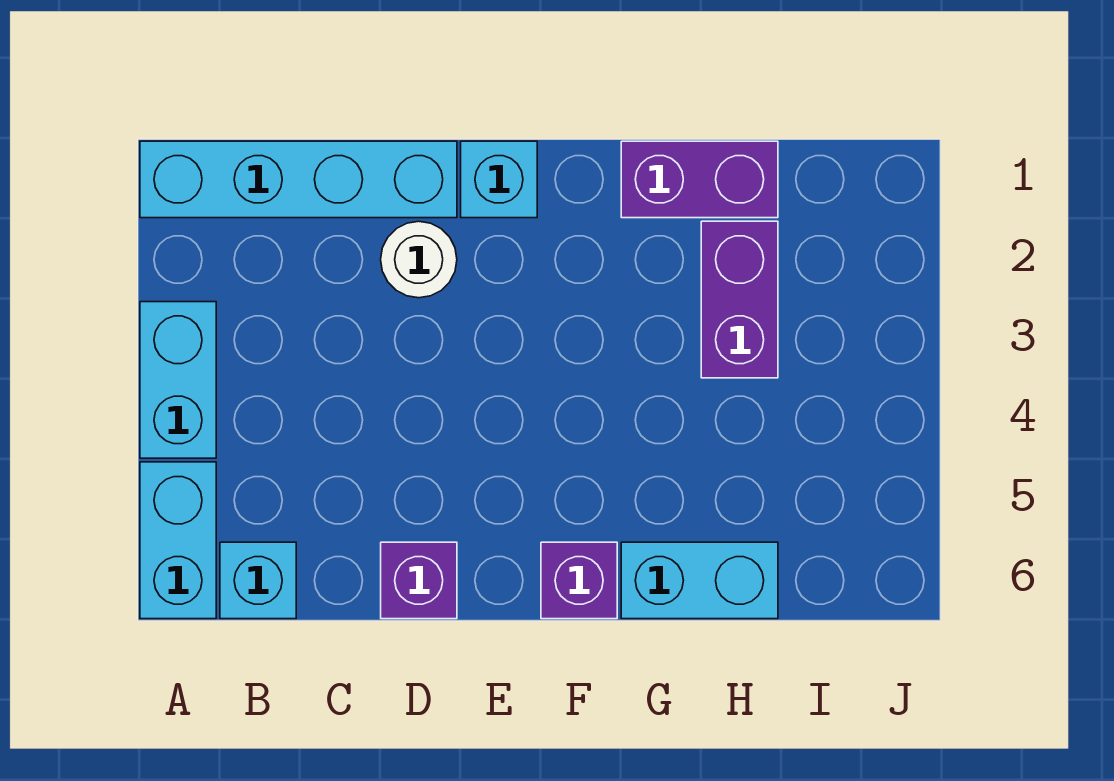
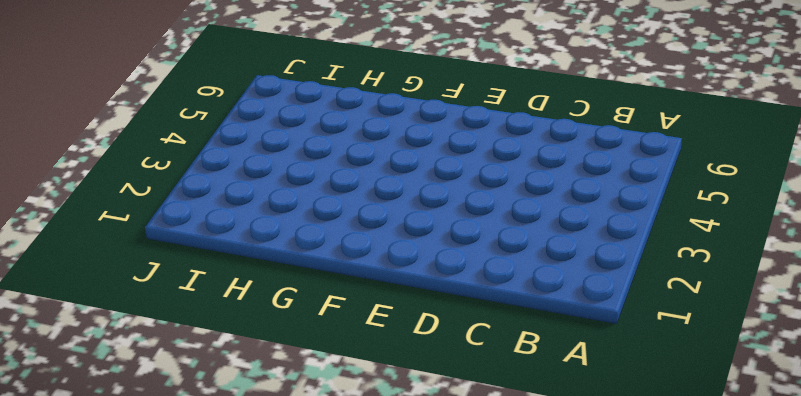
none -> cyan brick A1:D1 level 1
none -> cyan brick A3:A4 level 1

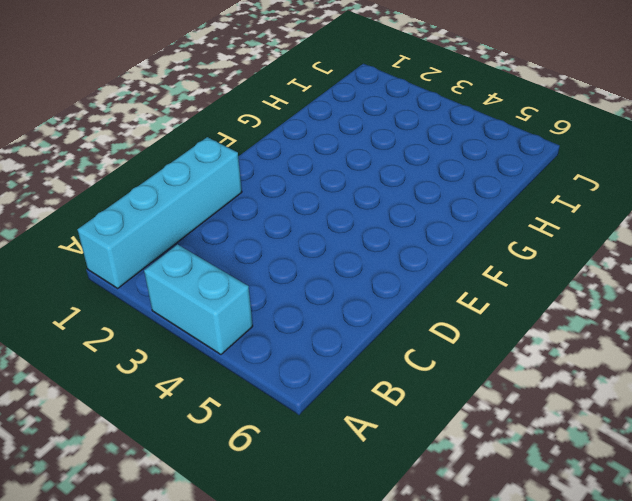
none -> cyan brick A5:A6 level 1
none -> cyan brick B6 level 1

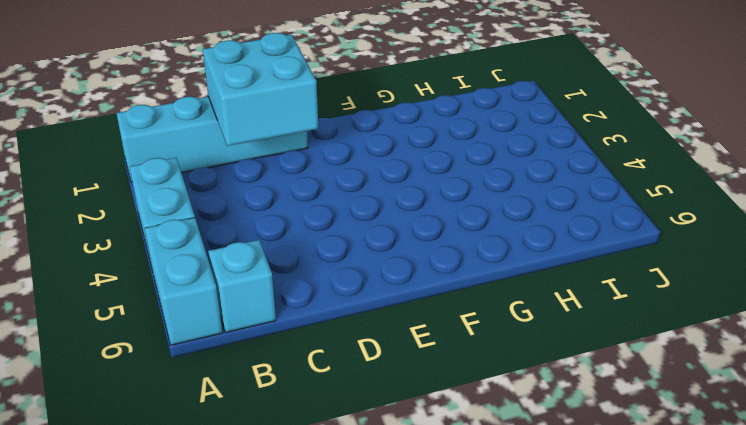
cyan brick C1:D2 level 2 -> none
none -> white round brick D2 level 1
none -> purple brick D6 level 1

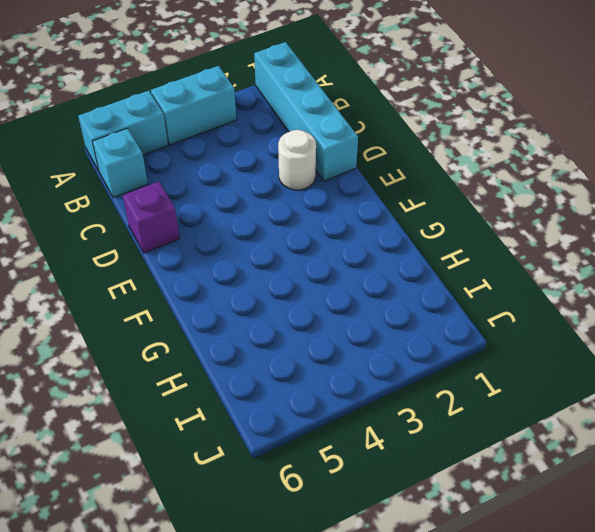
none -> cyan brick E1 level 1
none -> purple brick F6 level 1

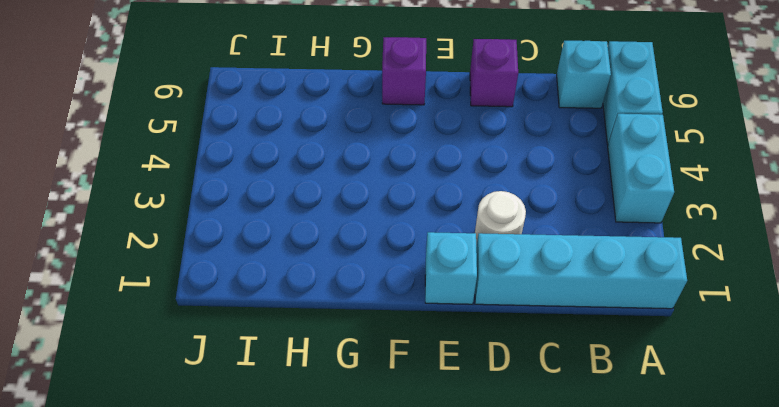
none -> purple brick G1:H1 level 1
none -> cyan brick G6:H6 level 1

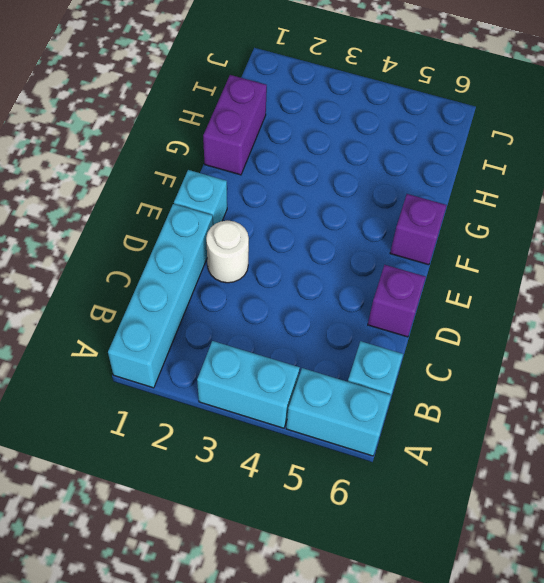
none -> cyan brick G6:H6 level 1
none -> purple brick H2:H3 level 1

